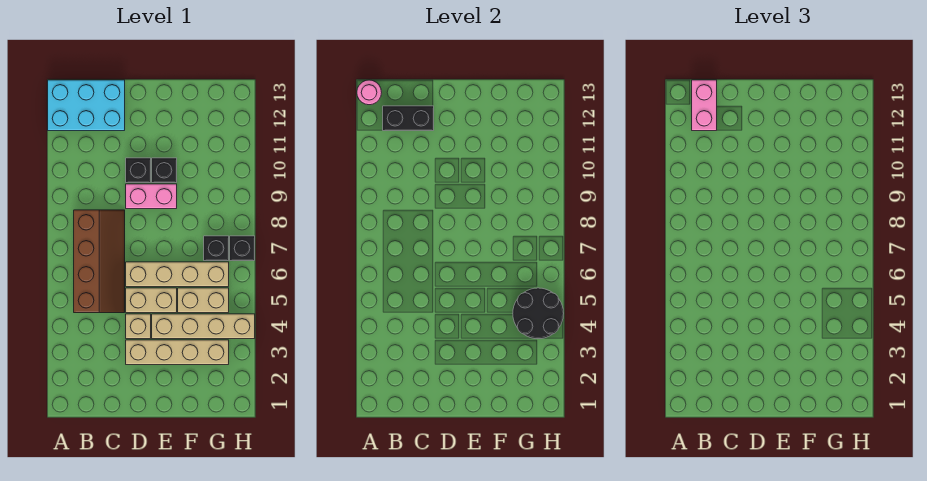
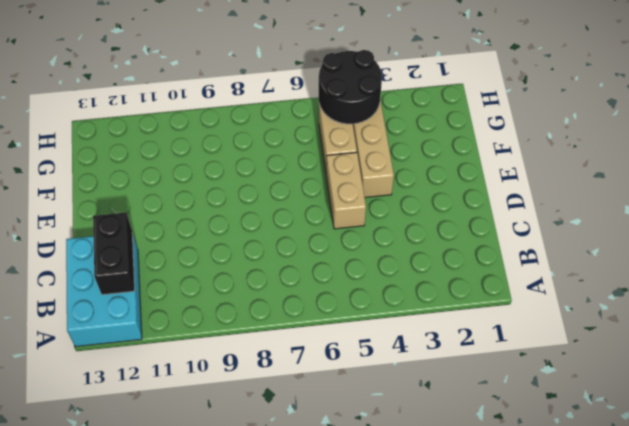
none -> brown slope B5:C8 level 1 top B
none -> tan brick D3:G3 level 1
none -> tan brick D4 level 1

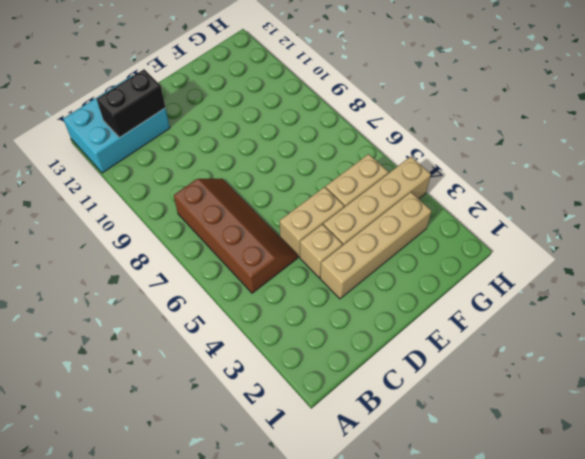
none -> tan brick D6:G6 level 1
none -> pink brick D9:E9 level 1
none -> black brick D10 level 1

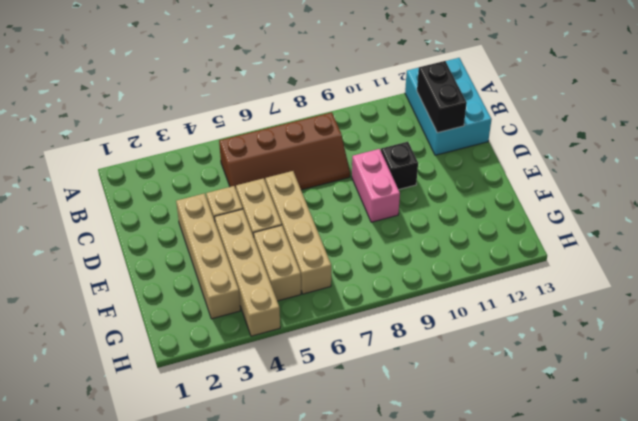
none -> black brick E10 level 1
none -> black brick G7 level 1
none -> black brick H7 level 1

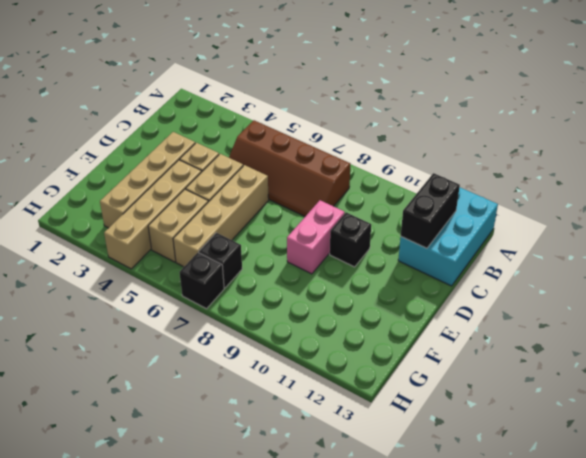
none -> black brick E10 level 1
none -> pink round brick A13 level 2
none -> black round brick G4:H5 level 2

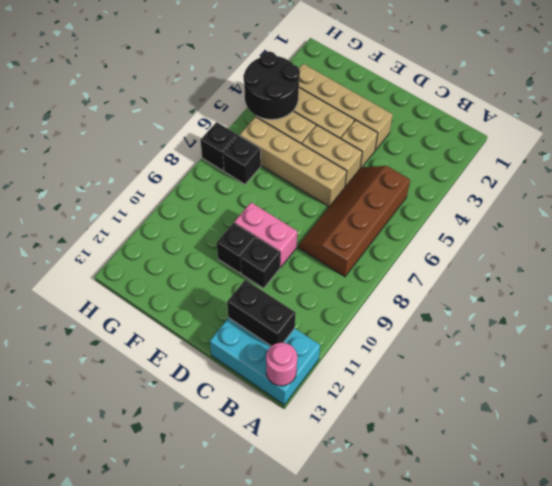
none -> pink brick B12:B13 level 3

